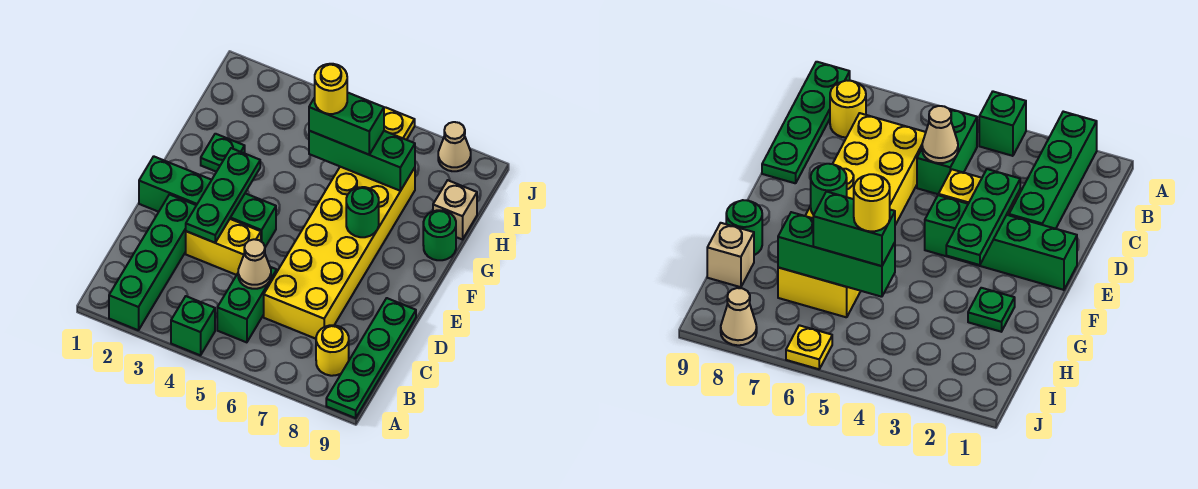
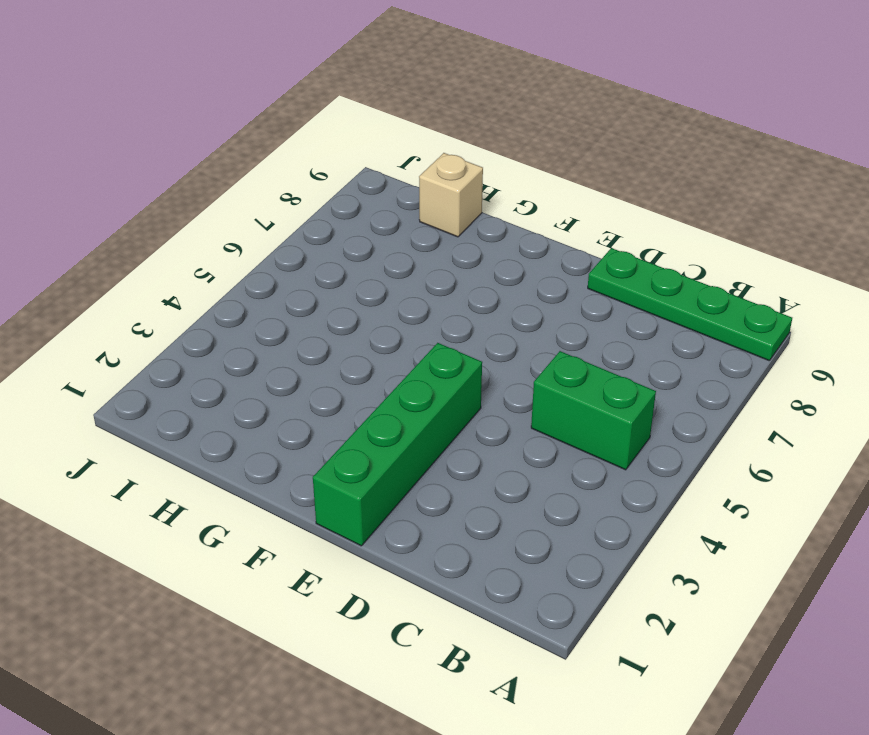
none -> green brick A2:D2 level 1
none -> green brick A4 level 1
none -> yellow round brick B8 level 1

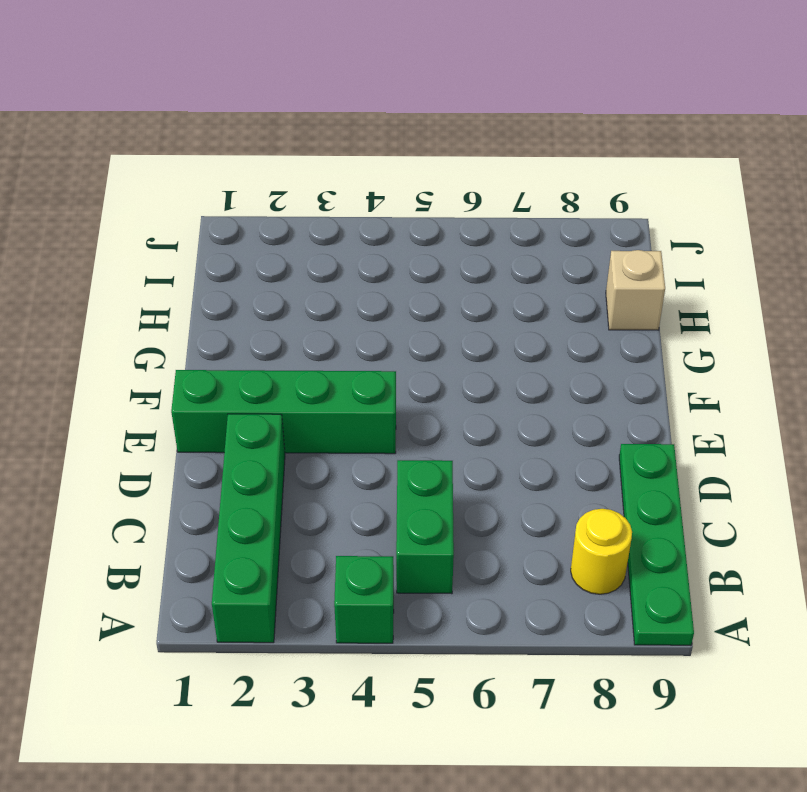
none -> yellow brick C6:H7 level 1
none -> yellow brick D3:D4 level 1
none -> green plate G2 level 1

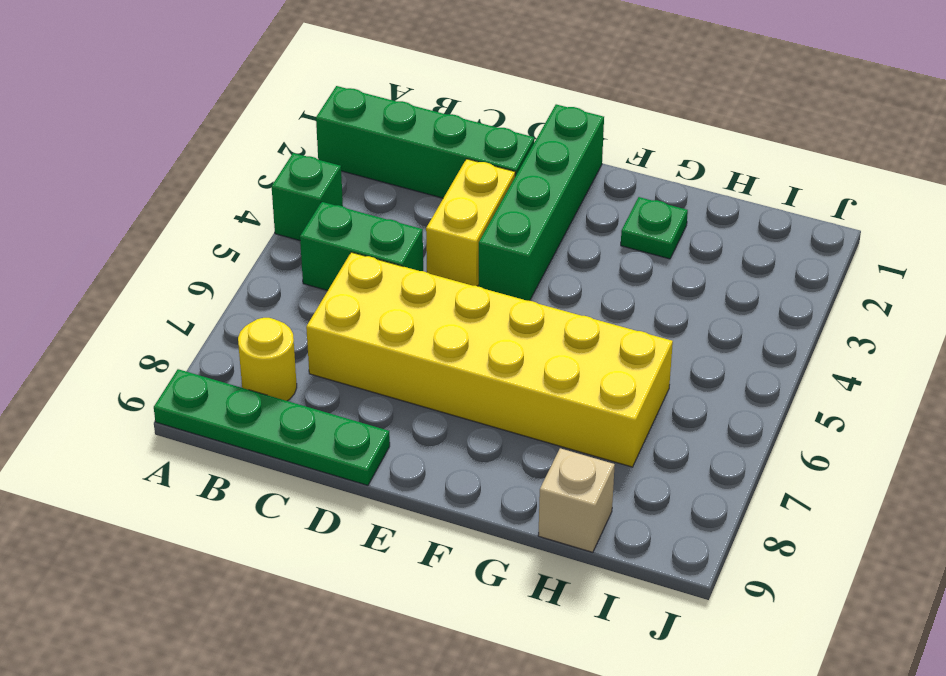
none -> green round brick G9 level 1
none -> yellow plate J6 level 1
none -> tan cone J8 level 1

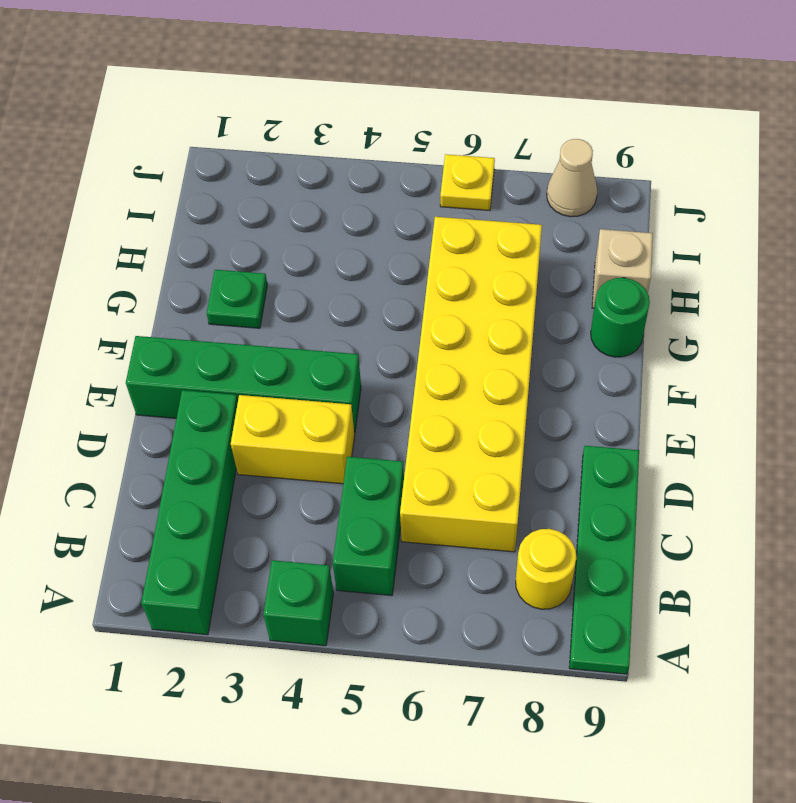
none -> tan cone C5 level 2
none -> green plate D3:F3 level 2
none -> green round brick F7 level 2

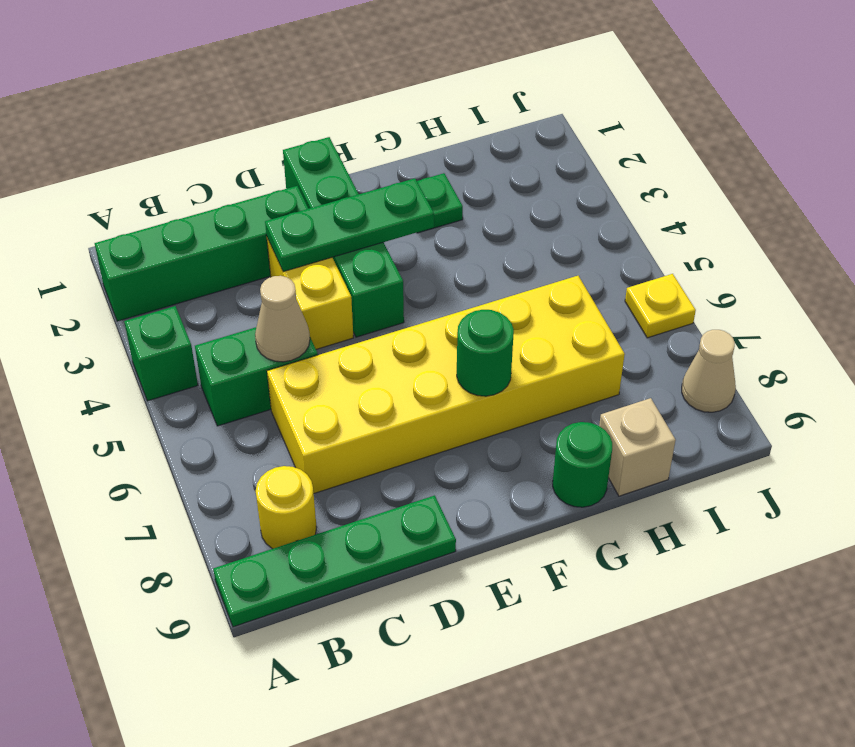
none -> green brick H5:H7 level 2
none -> green brick H5:H6 level 3
none -> yellow round brick H5 level 4

